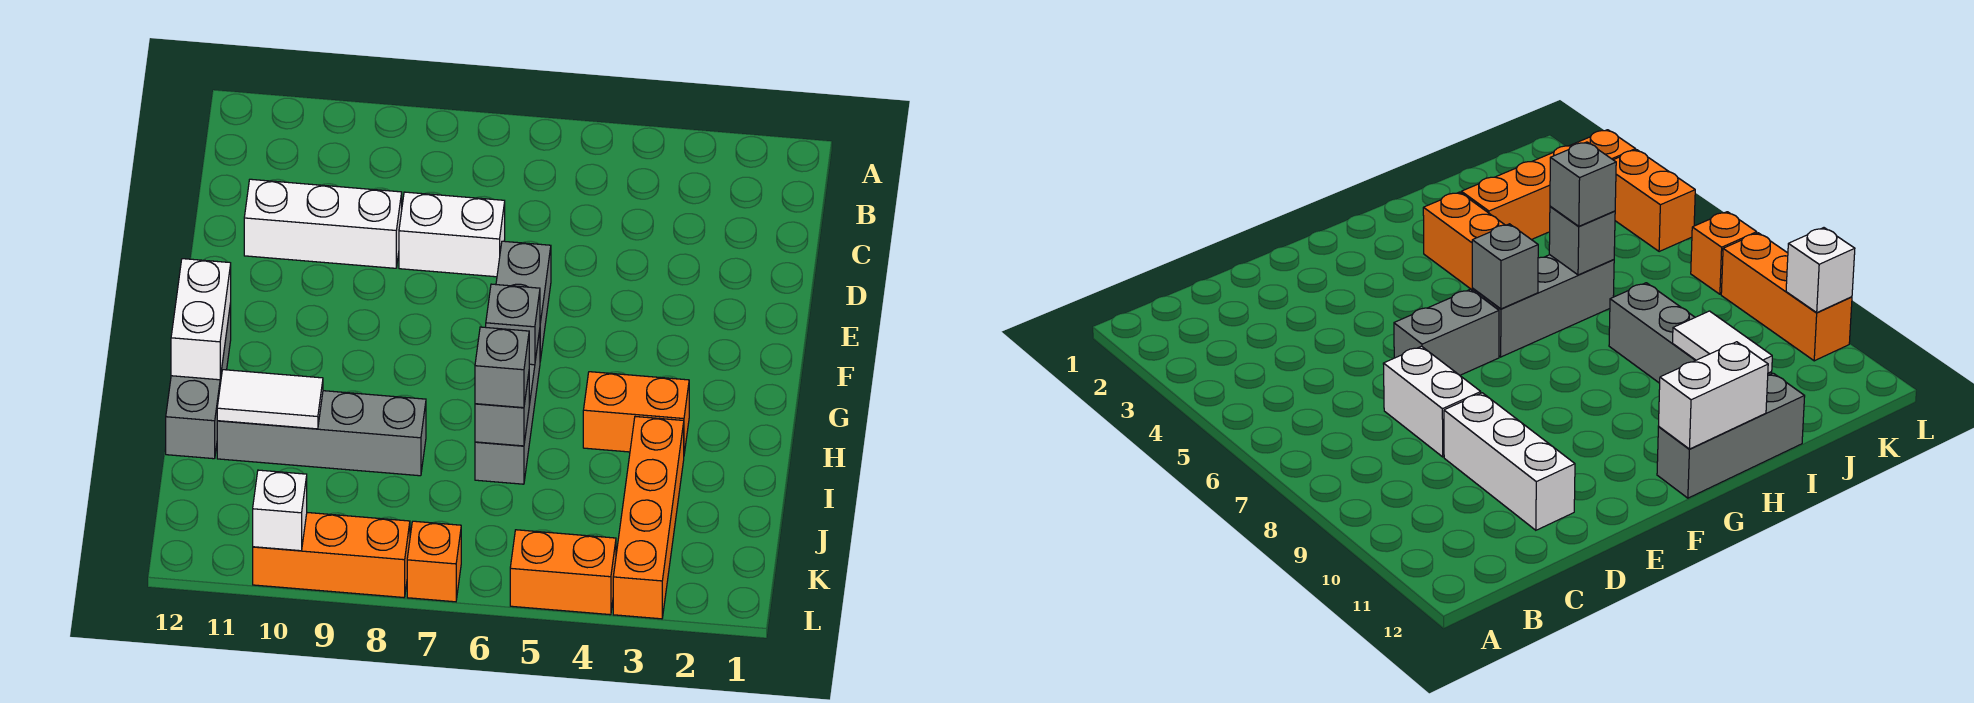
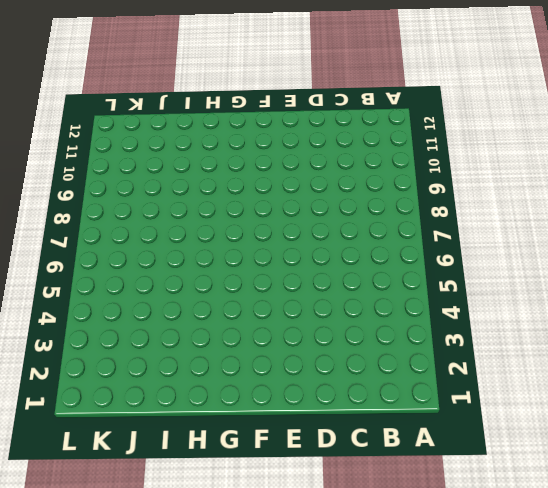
none -> white brick D7:D8 level 1
none -> white brick D9:D11 level 1
none -> grey brick E6:F6 level 1

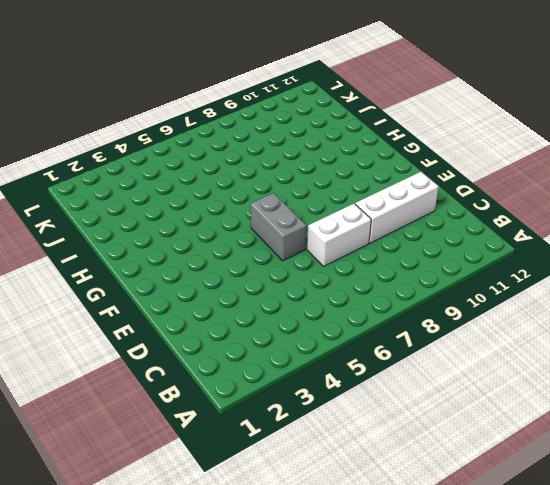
none -> grey brick G6:I6 level 1
none -> grey brick G12:I12 level 1
none -> orange brick H3:H4 level 1

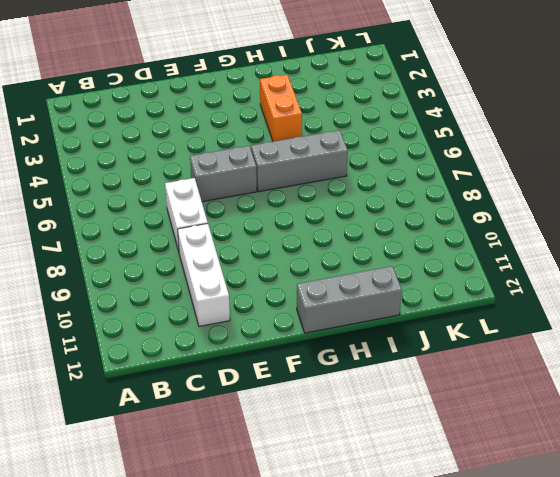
none -> orange brick I3:L3 level 1
none -> grey brick I8:I11 level 1
none -> orange brick L4:L5 level 1

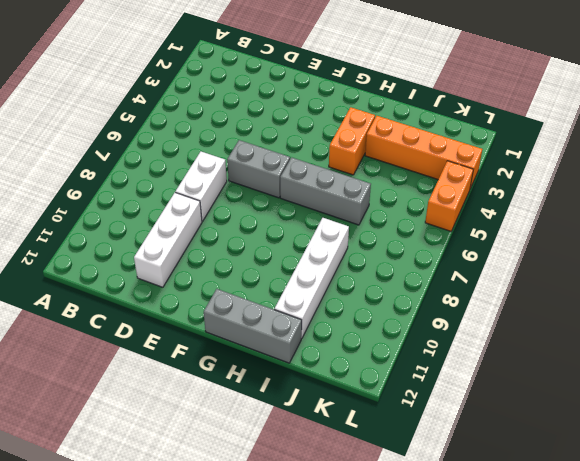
white brick I8:I11 level 1 -> grey brick I8:I11 level 1
none -> orange brick L7 level 1
none -> orange brick L8:L10 level 1
none -> grey brick G6 level 2

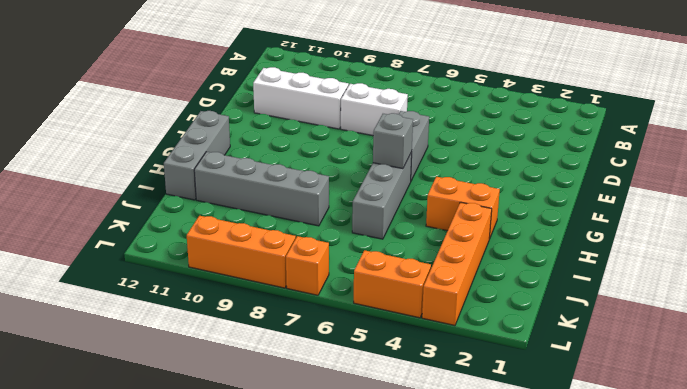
none -> white brick G12:H12 level 2
none -> grey brick I6 level 2
none -> white tile I10:I11 level 2

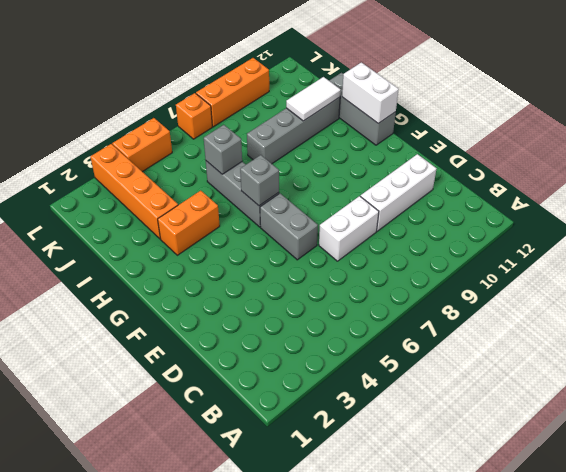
none -> white brick L10 level 2
none -> grey brick I6 level 3

